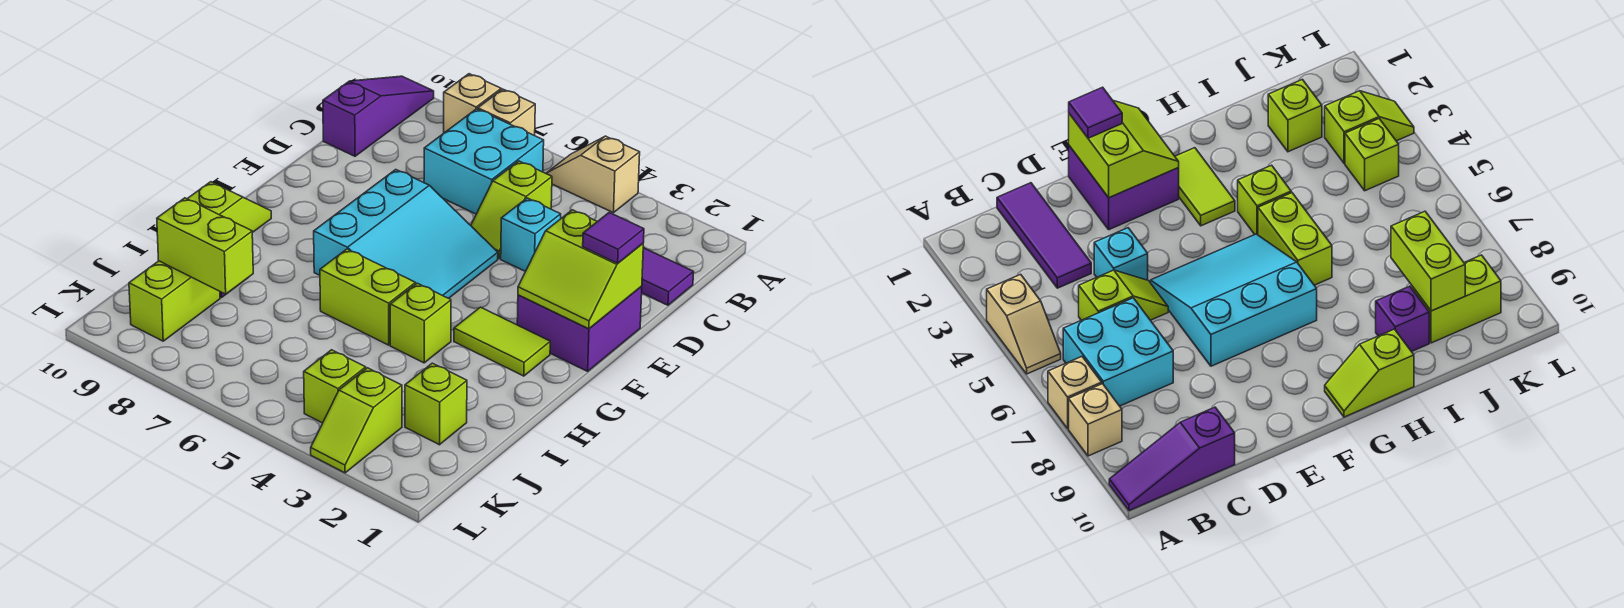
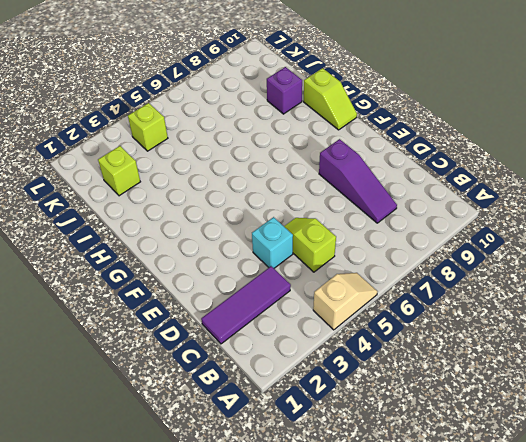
purple slope C8:E8 level 1 top E -> purple slope A10:C10 level 1 top C
none -> tan brick A7 level 1
none -> tan brick A8 level 1
none -> cyan brick B6:C7 level 1

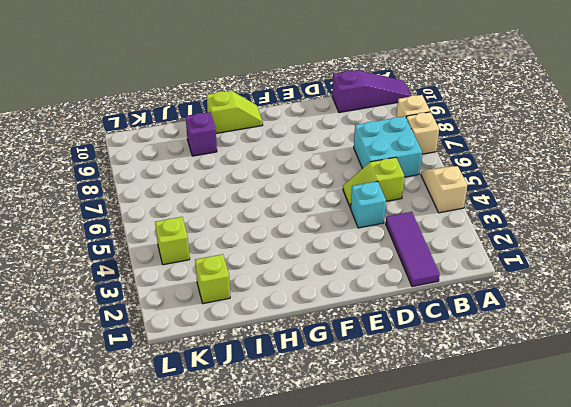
none -> purple brick E1:F2 level 1
none -> cyan slope E5:G7 level 1 top 7
none -> lime tile G2:G3 level 1

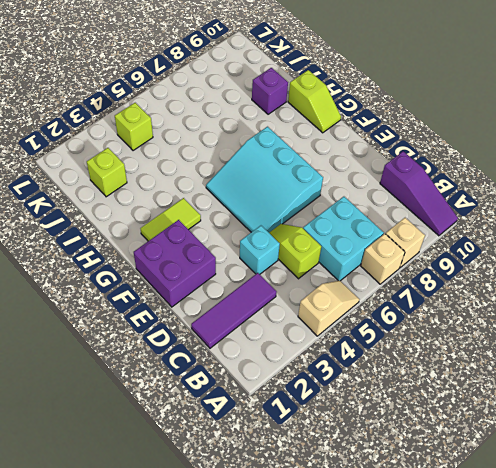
none -> lime brick H4 level 1
none -> lime brick H5:H6 level 1
none -> lime brick J9:K9 level 1

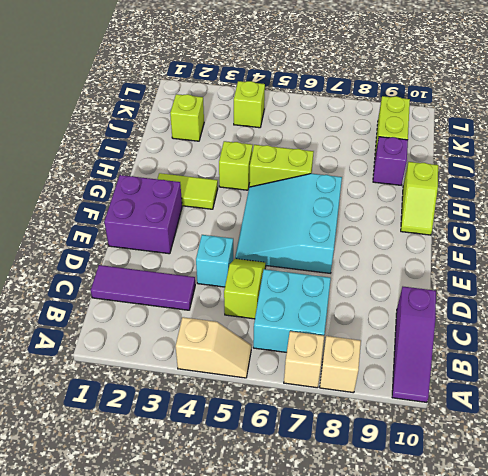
none -> lime slope K3:L3 level 1 top K
none -> lime slope E1:F2 level 2 top E
none -> lime brick J8:J9 level 2

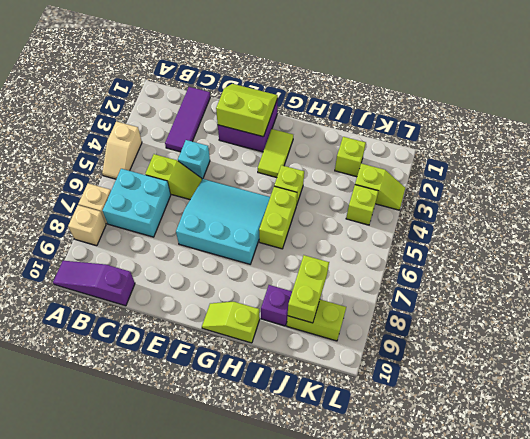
lime slope E1:F2 level 2 top 2 -> lime slope E1:F2 level 2 top E
none -> purple tile E1 level 3

